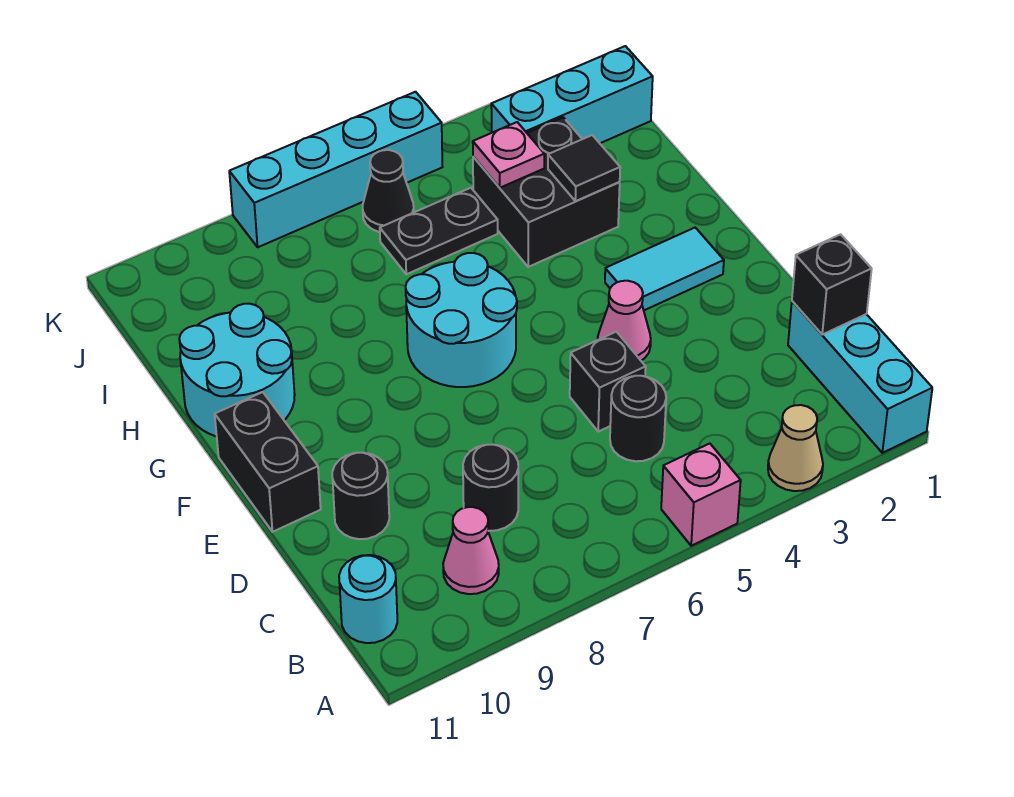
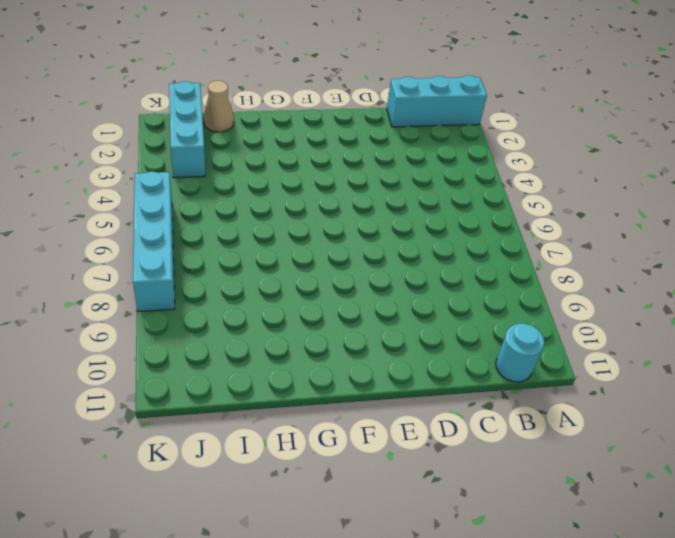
tan cone I1 level 1 -> tan cone A3 level 1
none -> pink brick A5 level 1
none -> pink cone B9 level 1
none -> black round brick C5 level 1

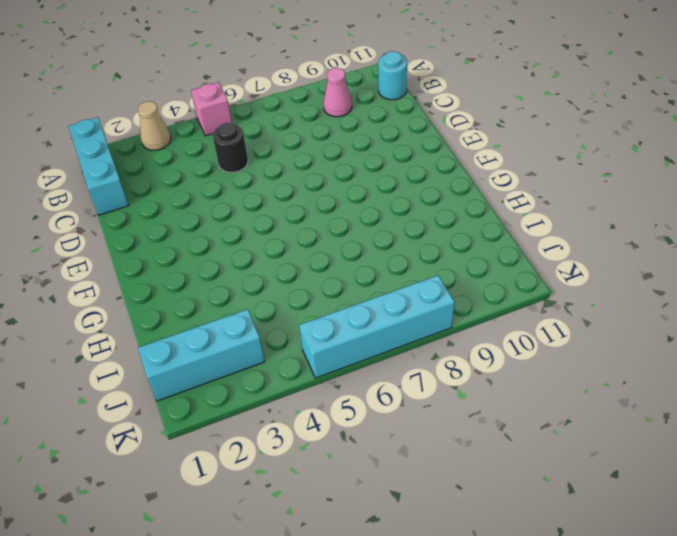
none -> black round brick C8 level 1
none -> black brick D5 level 1
none -> black round brick D10 level 1

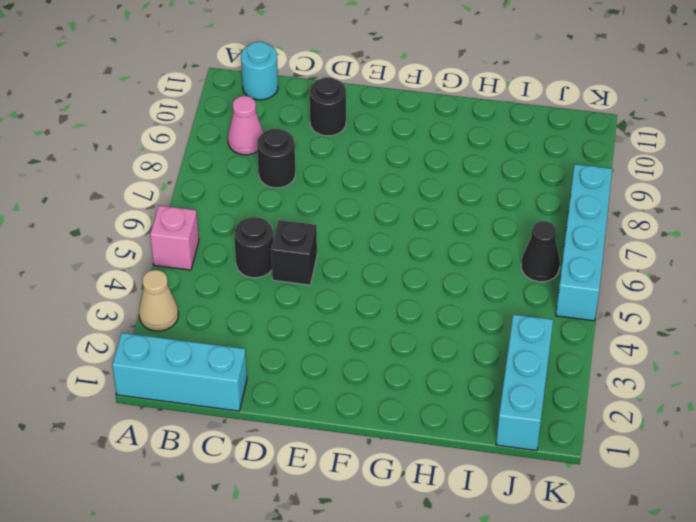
none -> pink cone E4 level 1
none -> black brick E11:F11 level 1
none -> cyan tile F2:F3 level 1

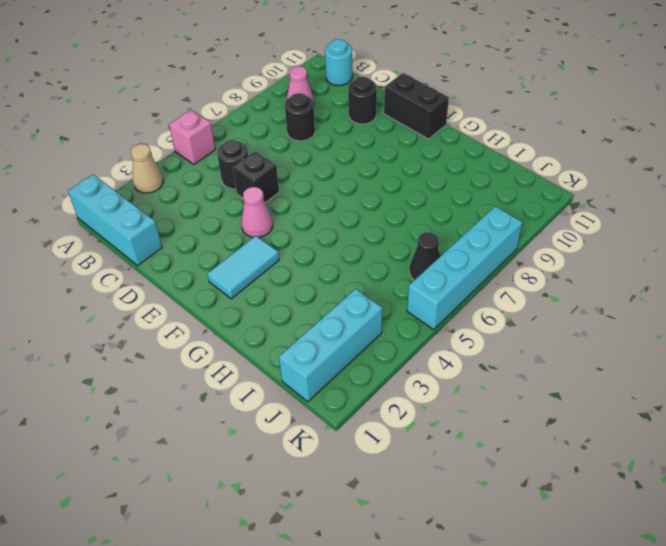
none -> cyan round brick F6:G7 level 1
none -> cyan round brick G10:H11 level 1
none -> black brick H3:I4 level 1

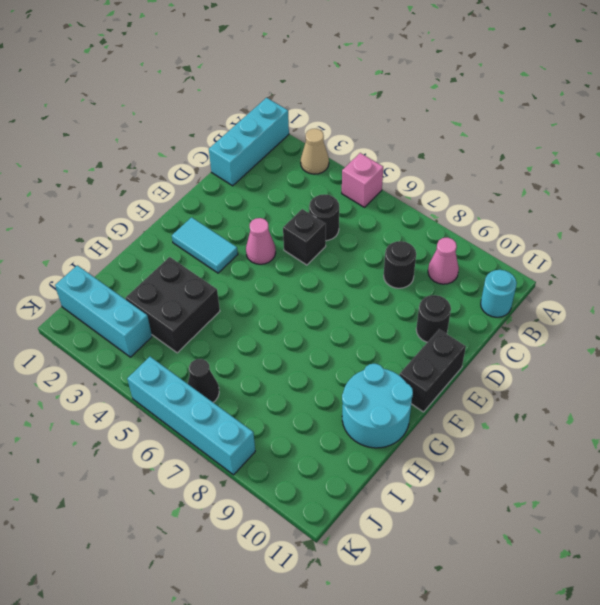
none -> cyan round brick F6:G7 level 1
none -> black plate I5:I6 level 1
none -> black brick C1 level 2

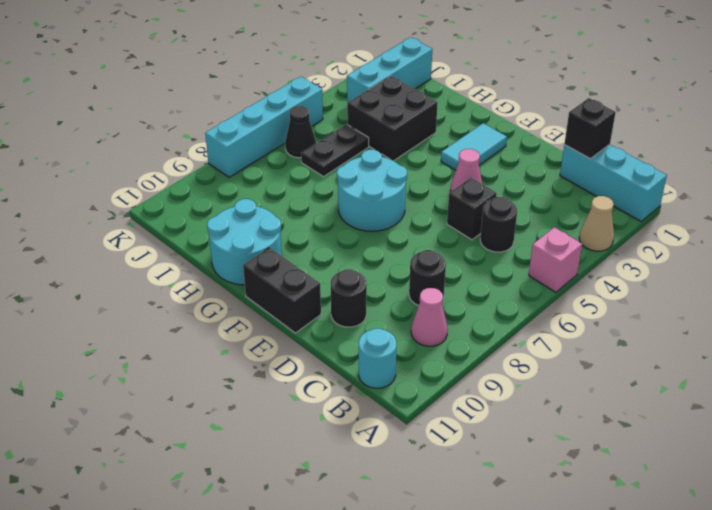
none -> black tile H3 level 2
none -> pink plate I4 level 2

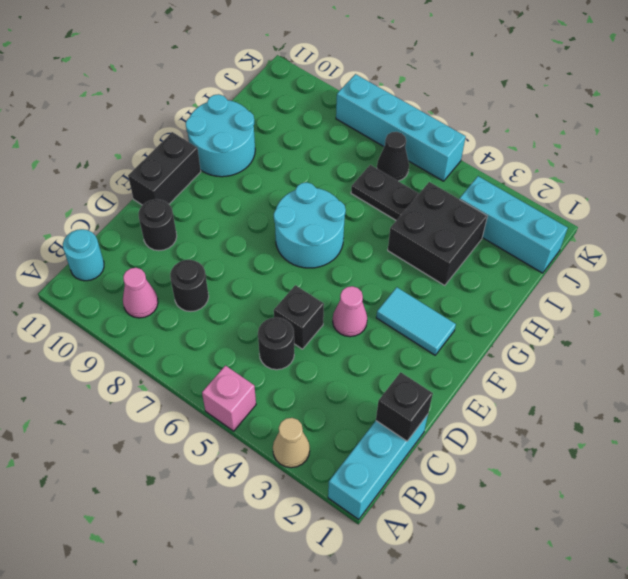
none -> black tile H3 level 2
none -> pink plate I4 level 2

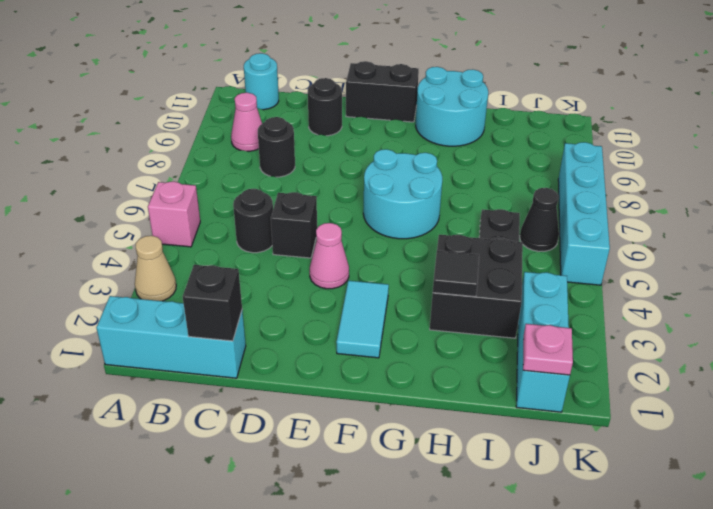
pink plate J1 level 2 -> pink plate I4 level 2

